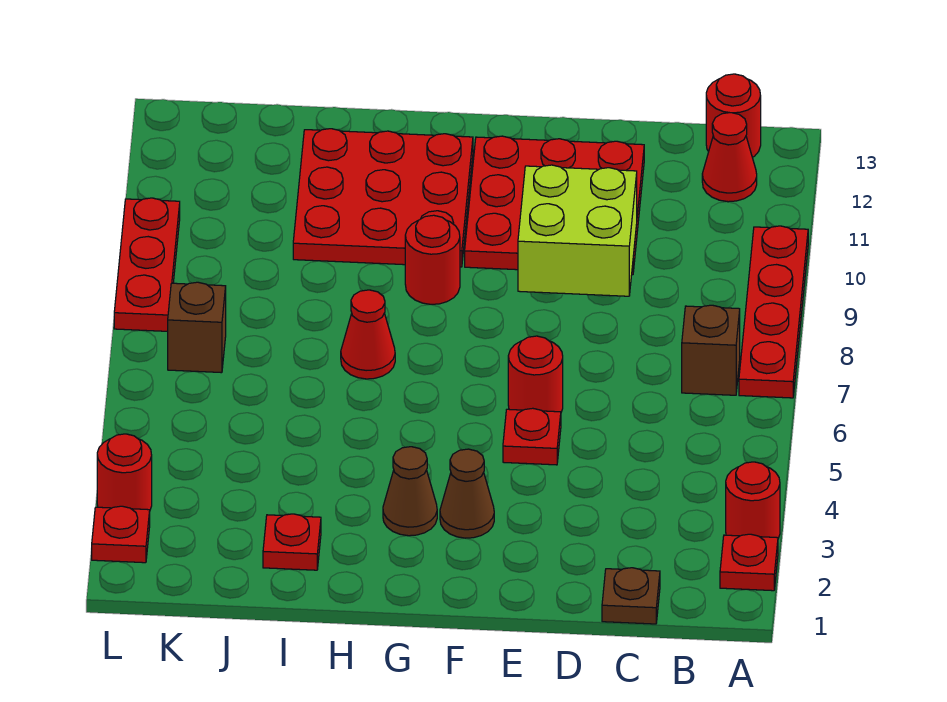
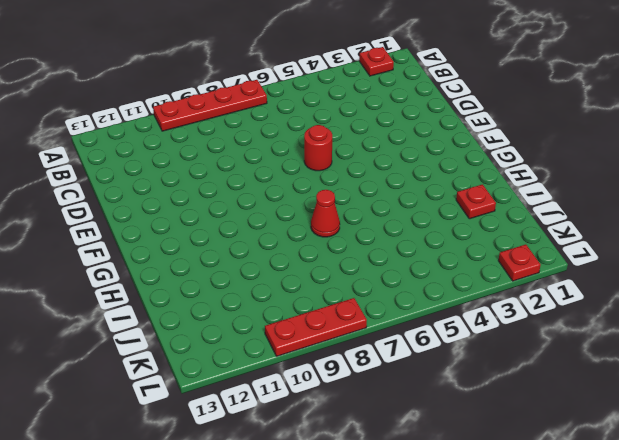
none -> red round brick A3 level 1
none -> brown brick B7 level 1
none -> red cone B12 level 1

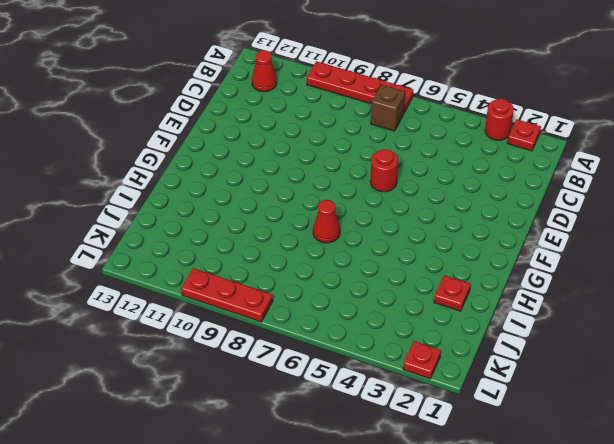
none -> red round brick B13 level 1
none -> brown plate C1 level 1
none -> red plate D10:F12 level 1

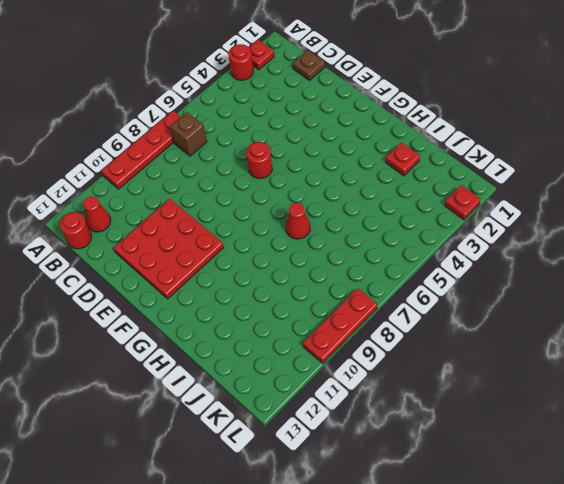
none -> red plate E5 level 1
none -> brown cone F3 level 1
none -> brown cone G3 level 1

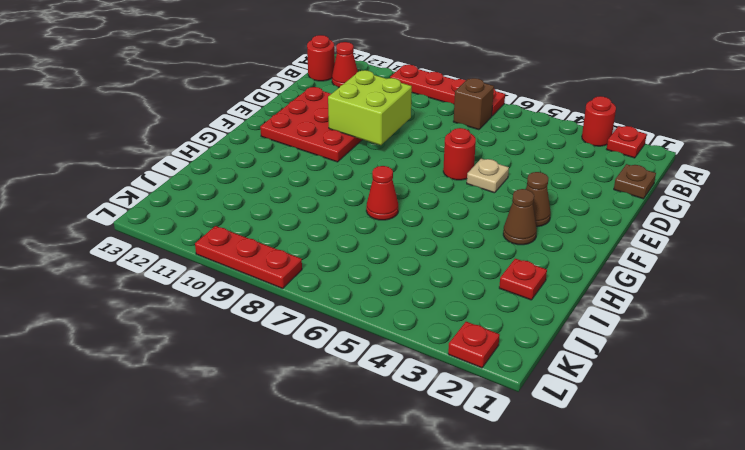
tan plate E5 level 1 -> red plate E5 level 1
none -> red round brick G9 level 1
none -> red plate G10:I12 level 1
none -> brown brick K7 level 1

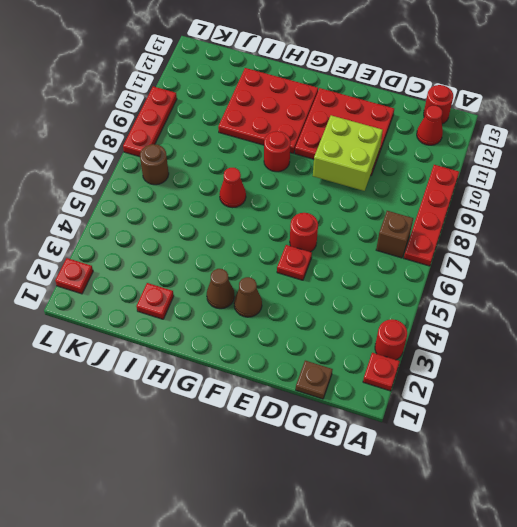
brown round brick K7 level 1 -> brown brick K7 level 1
none -> red round brick L3 level 1

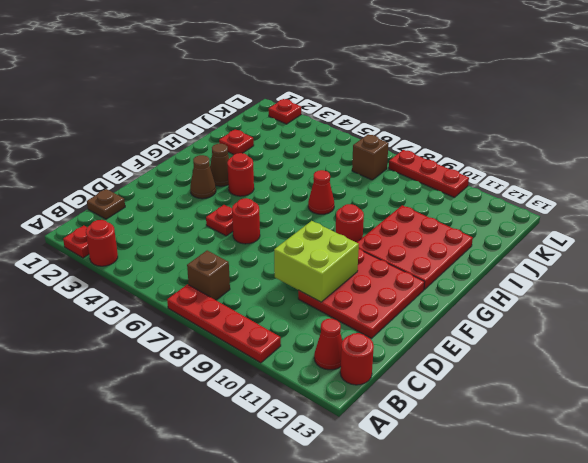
red round brick G4 level 1 -> red round brick L3 level 1

